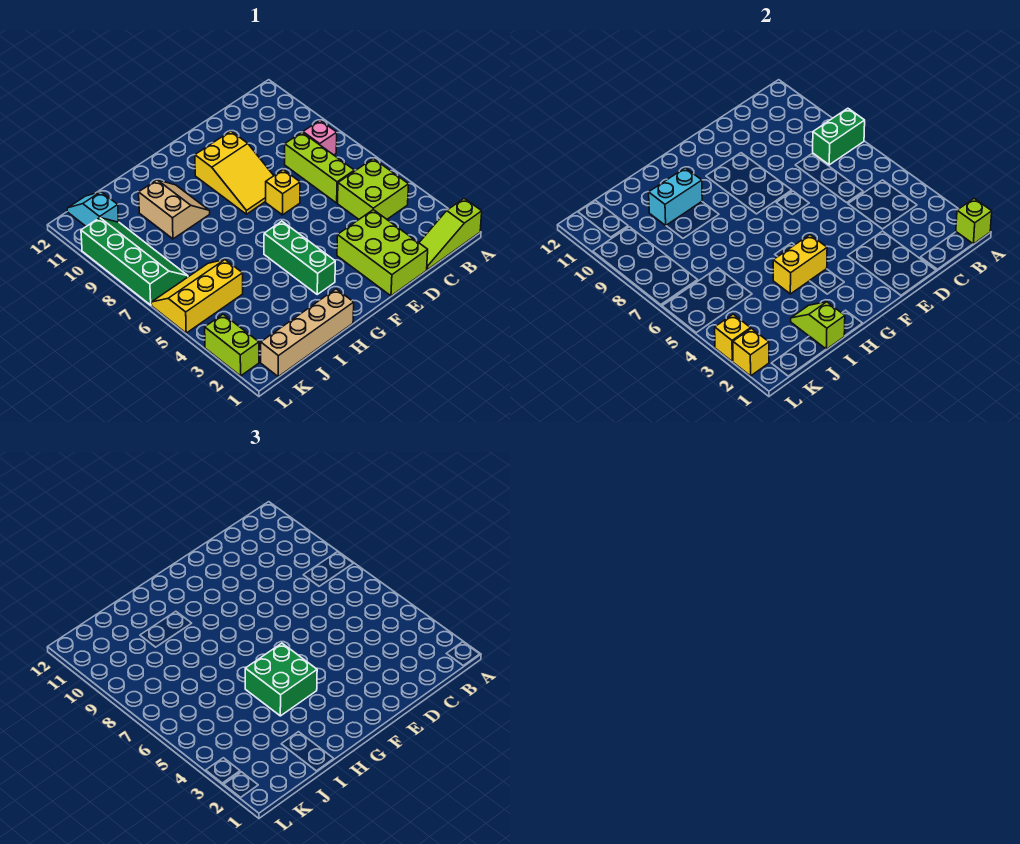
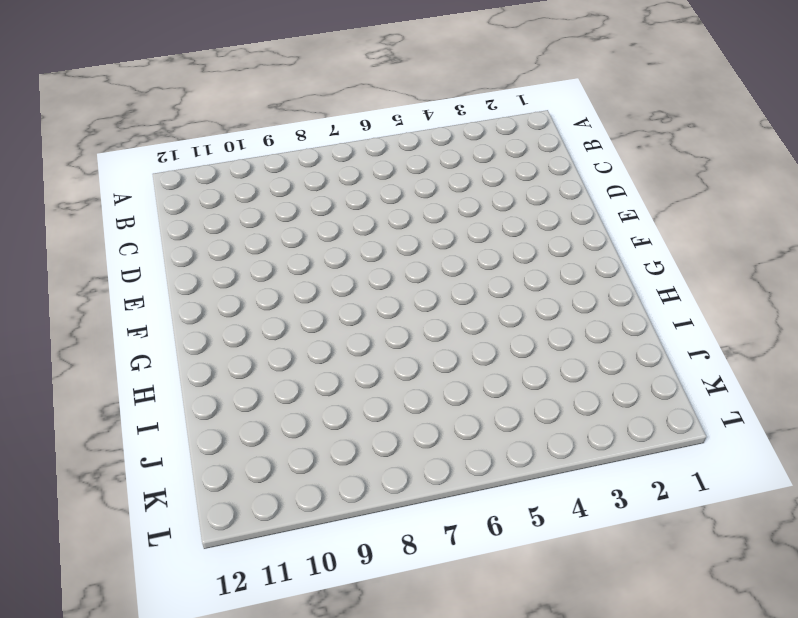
none -> lime slope A1:C1 level 1 top A
none -> lime brick B4:C5 level 1
none -> pink brick B8 level 1

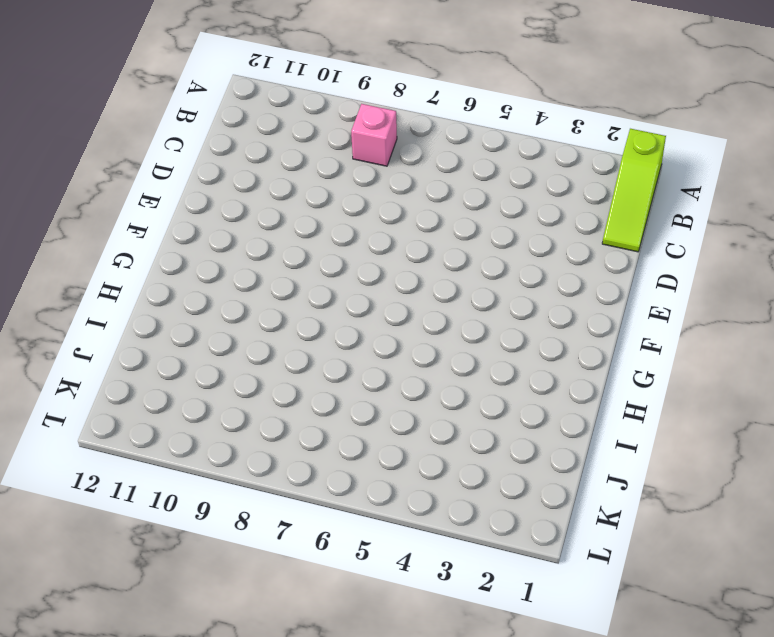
none -> lime brick B4:C5 level 1
none -> lime brick C6:C8 level 1
none -> lime brick D1:E3 level 1

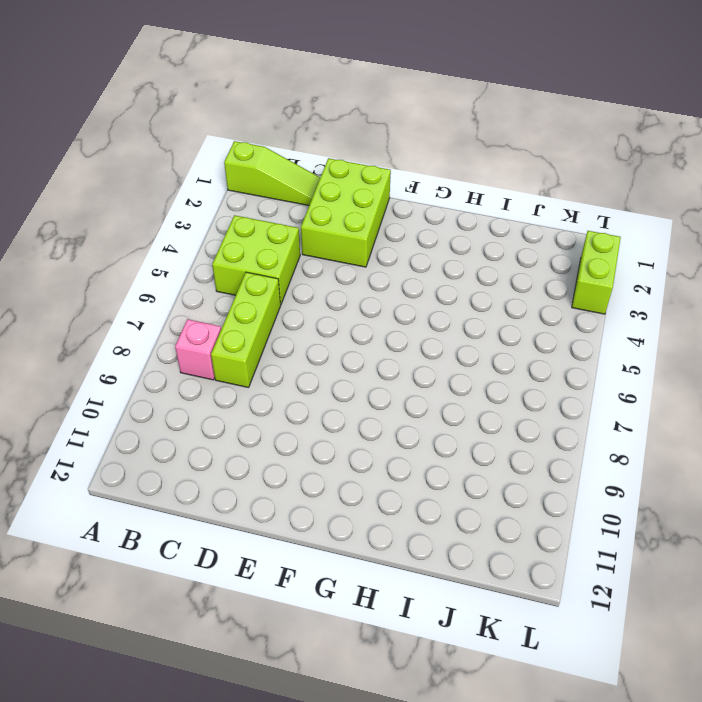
none -> yellow brick E7 level 1
none -> yellow slope E8:F10 level 1 top 10
none -> green brick G3:G5 level 1

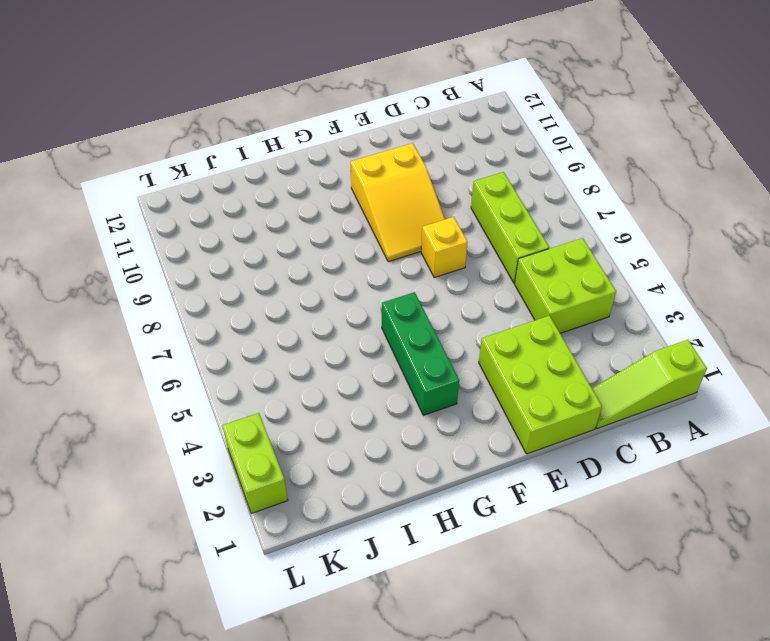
none -> pink brick B8 level 1
none -> tan brick H1:K1 level 1
none -> tan slope H9:I10 level 1 top I

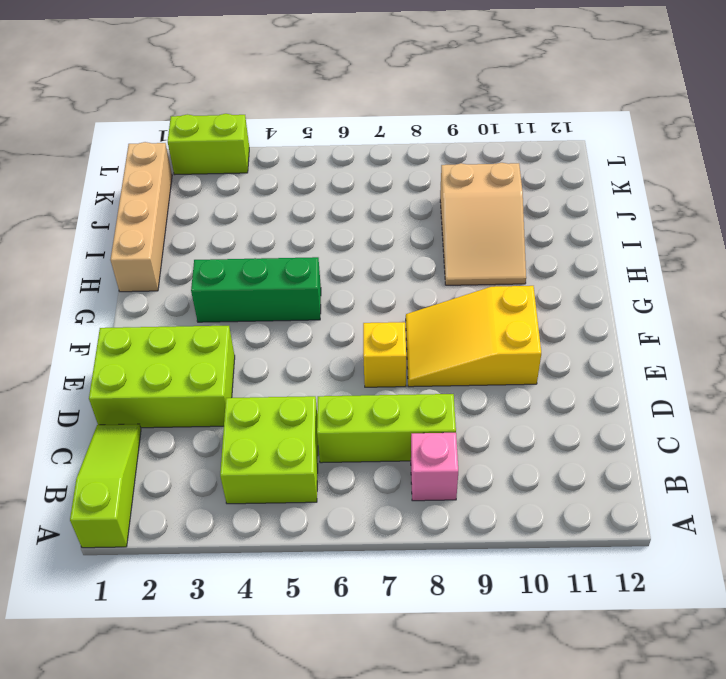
tan slope H9:J10 level 1 top J -> tan slope H9:I10 level 1 top I
none -> yellow slope J5:L6 level 1 top 5
none -> green slope K7:L10 level 1 top L
none -> cyan slope K11:K12 level 1 top 11

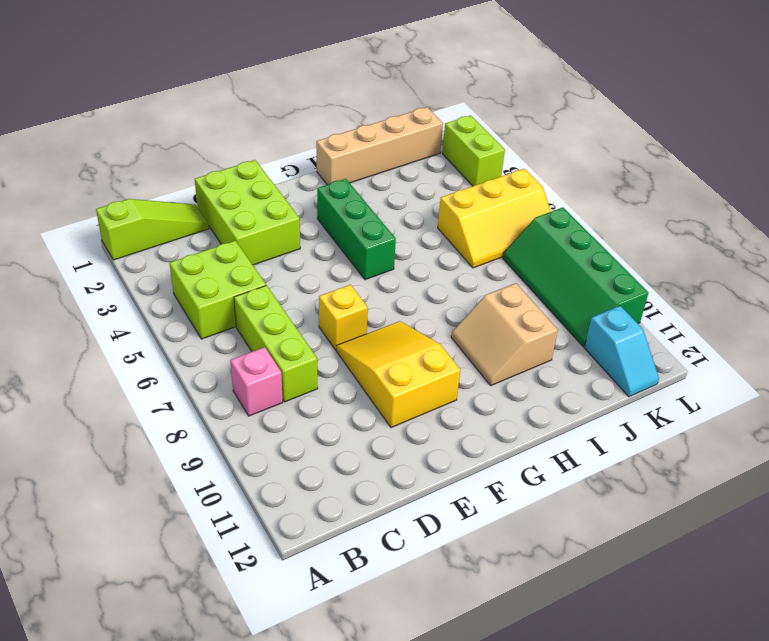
none -> lime brick A1 level 2
none -> green brick A8:B8 level 2
none -> yellow brick G4:H4 level 2

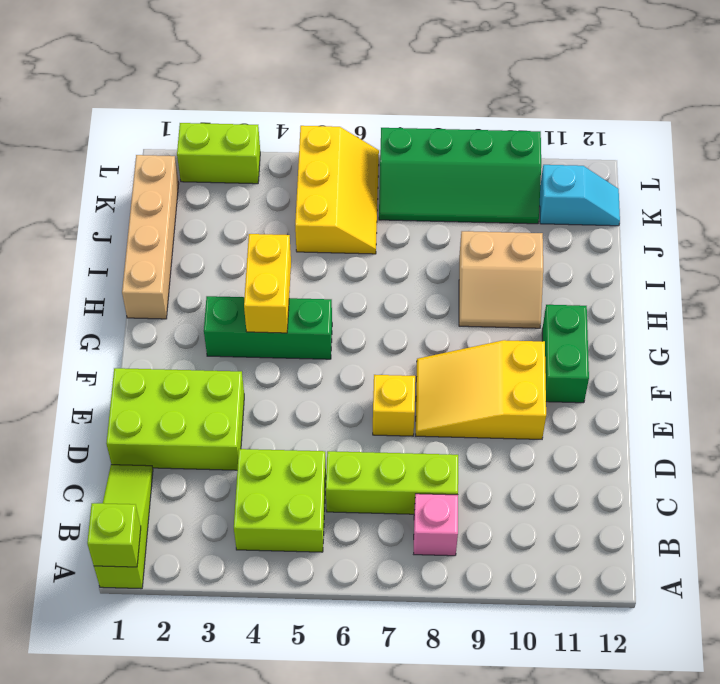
green brick F11:G11 level 1 -> green brick A8:B8 level 2
none -> cyan brick H10:I10 level 2
none -> lime slope I1:I2 level 2 top 1
none -> yellow brick L2 level 2

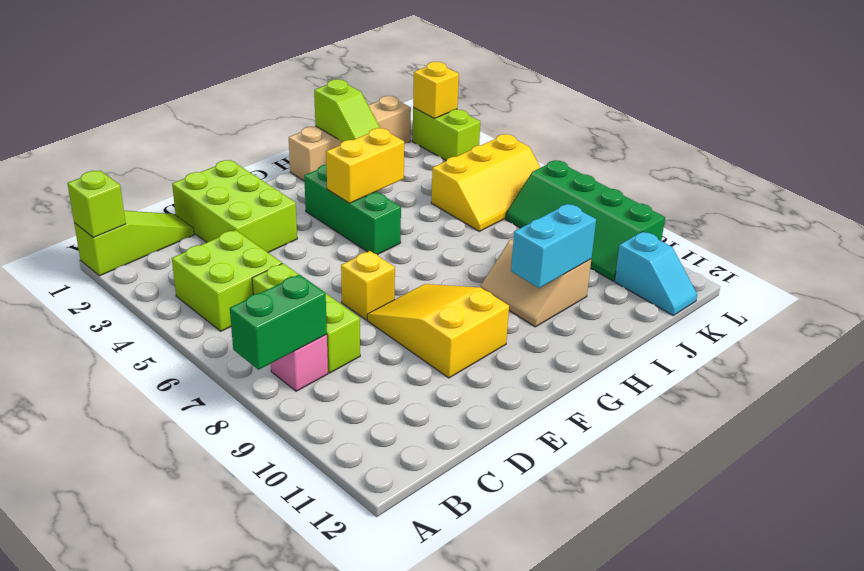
none -> yellow brick L3 level 2
none -> green brick G4:H5 level 3

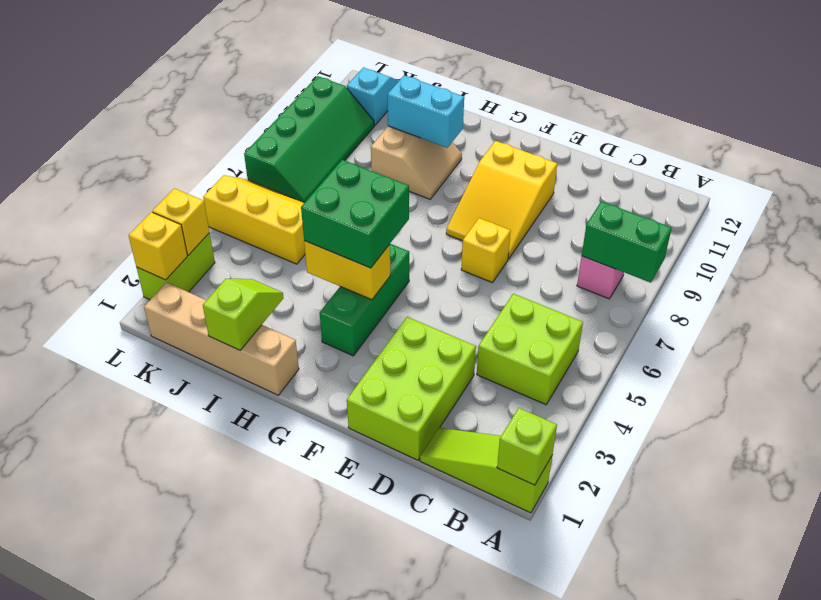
none -> lime brick C6:C8 level 1

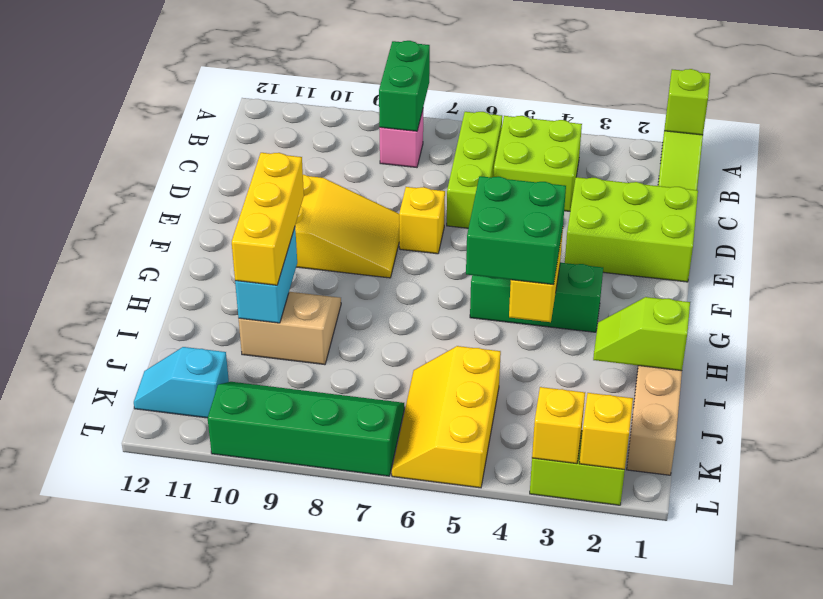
lime brick B6:D6 level 1 -> lime brick C6:C8 level 1
yellow brick G10:I10 level 3 -> none

